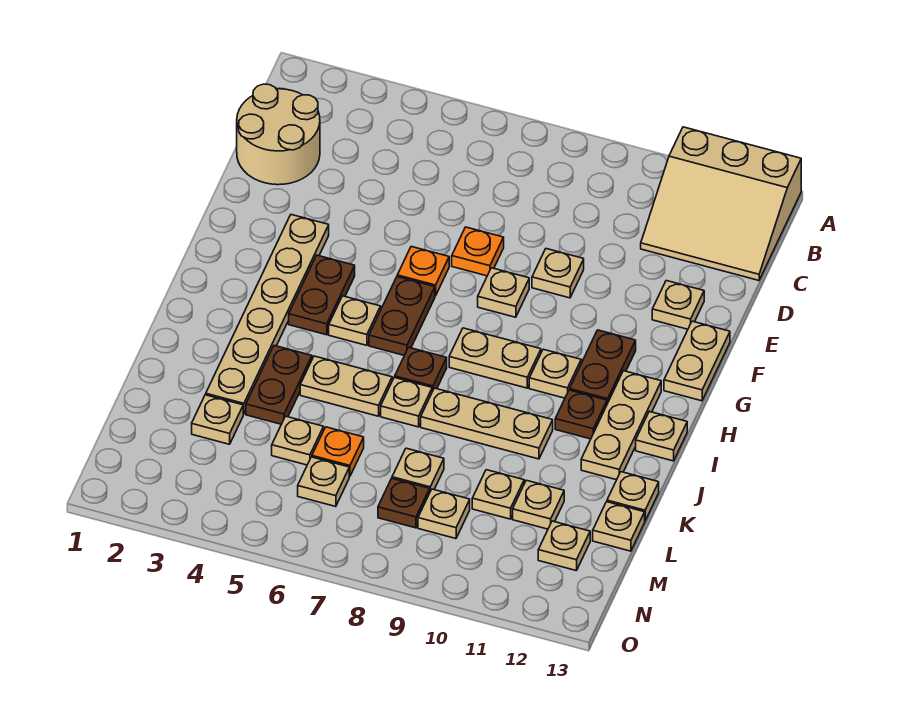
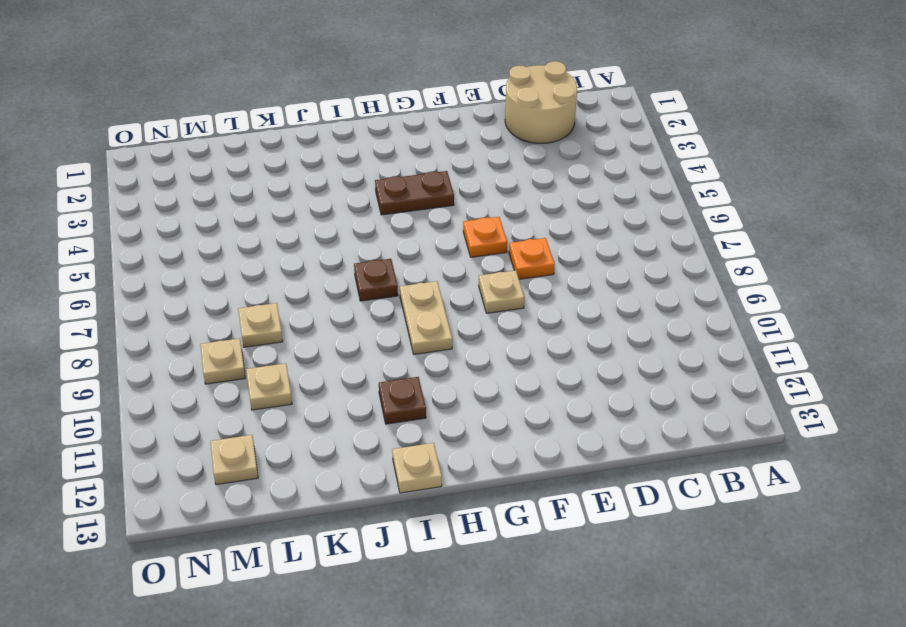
none -> tan slope A11:C13 level 1 top A
none -> tan plate E9 level 1
none -> tan plate E12 level 1
none -> tan plate F3:K3 level 1

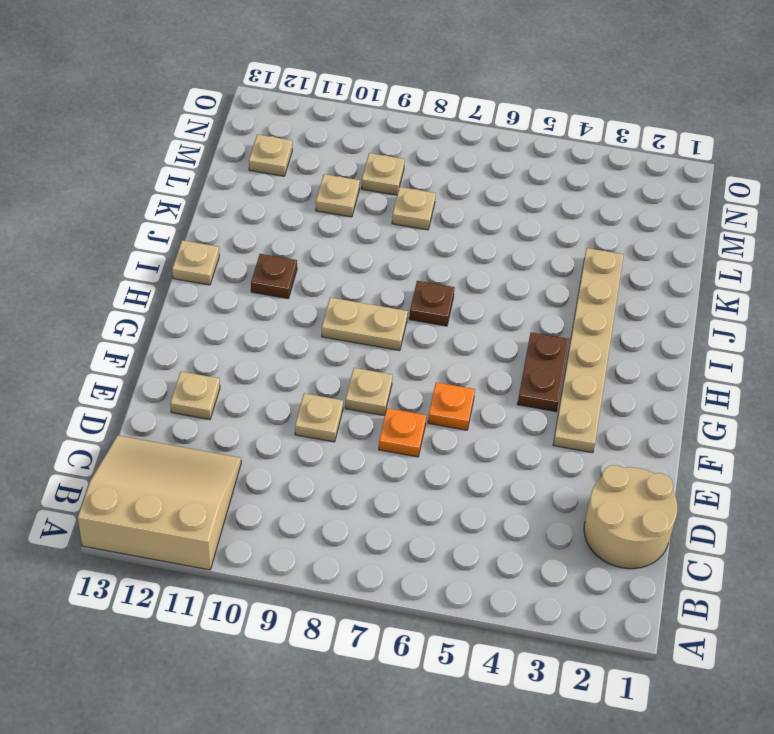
none -> tan plate F13:G13 level 1
none -> brown plate G6:H6 level 1
none -> brown plate G11:H11 level 1
none -> tan plate H5 level 1

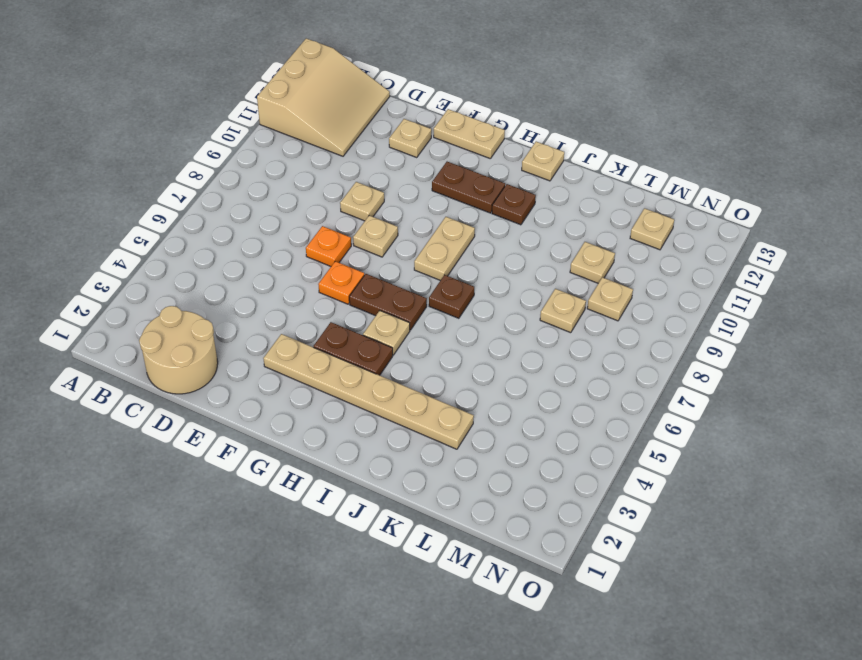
none -> tan plate H10 level 1
none -> tan plate H12:J12 level 1
none -> brown plate J4:K4 level 1
none -> tan plate J5:J6 level 1

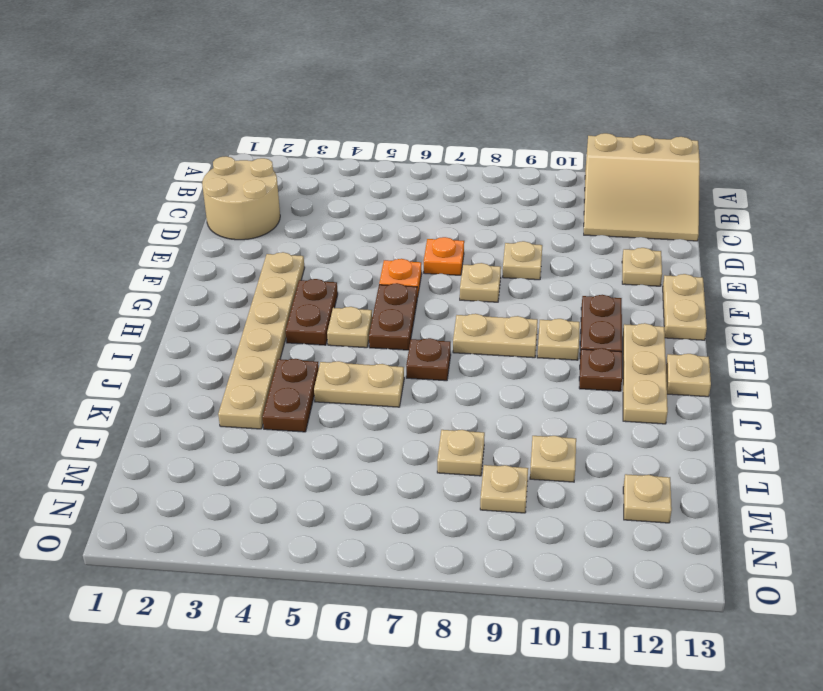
none -> tan plate J7 level 1
none -> tan plate J8:J10 level 1
none -> tan plate K13 level 1
none -> tan plate L3 level 1

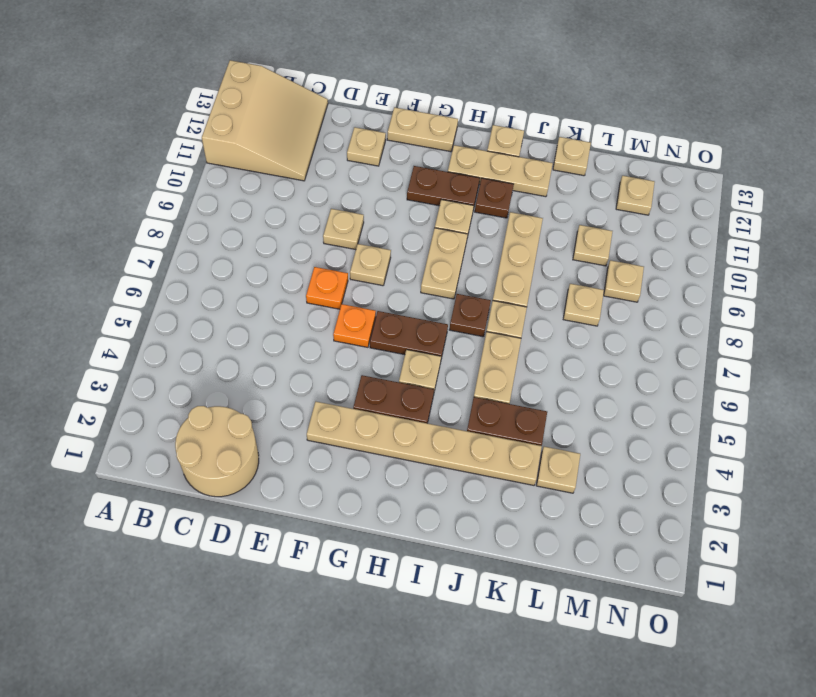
none -> tan plate L5 level 1
none -> orange plate L6 level 1
none -> tan plate L11 level 1
none -> tan plate L13 level 1

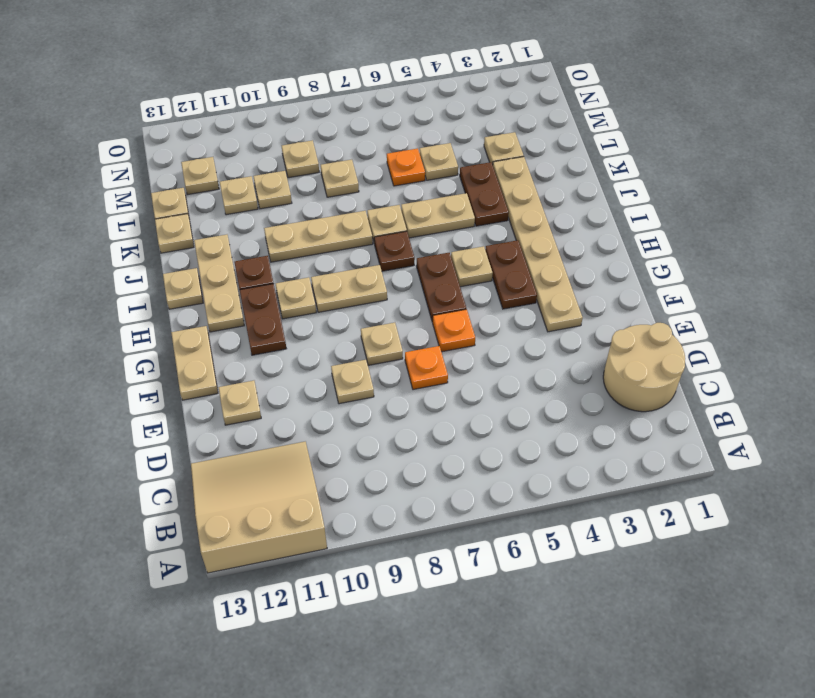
none -> tan plate M6 level 1
none -> brown plate M8 level 1

